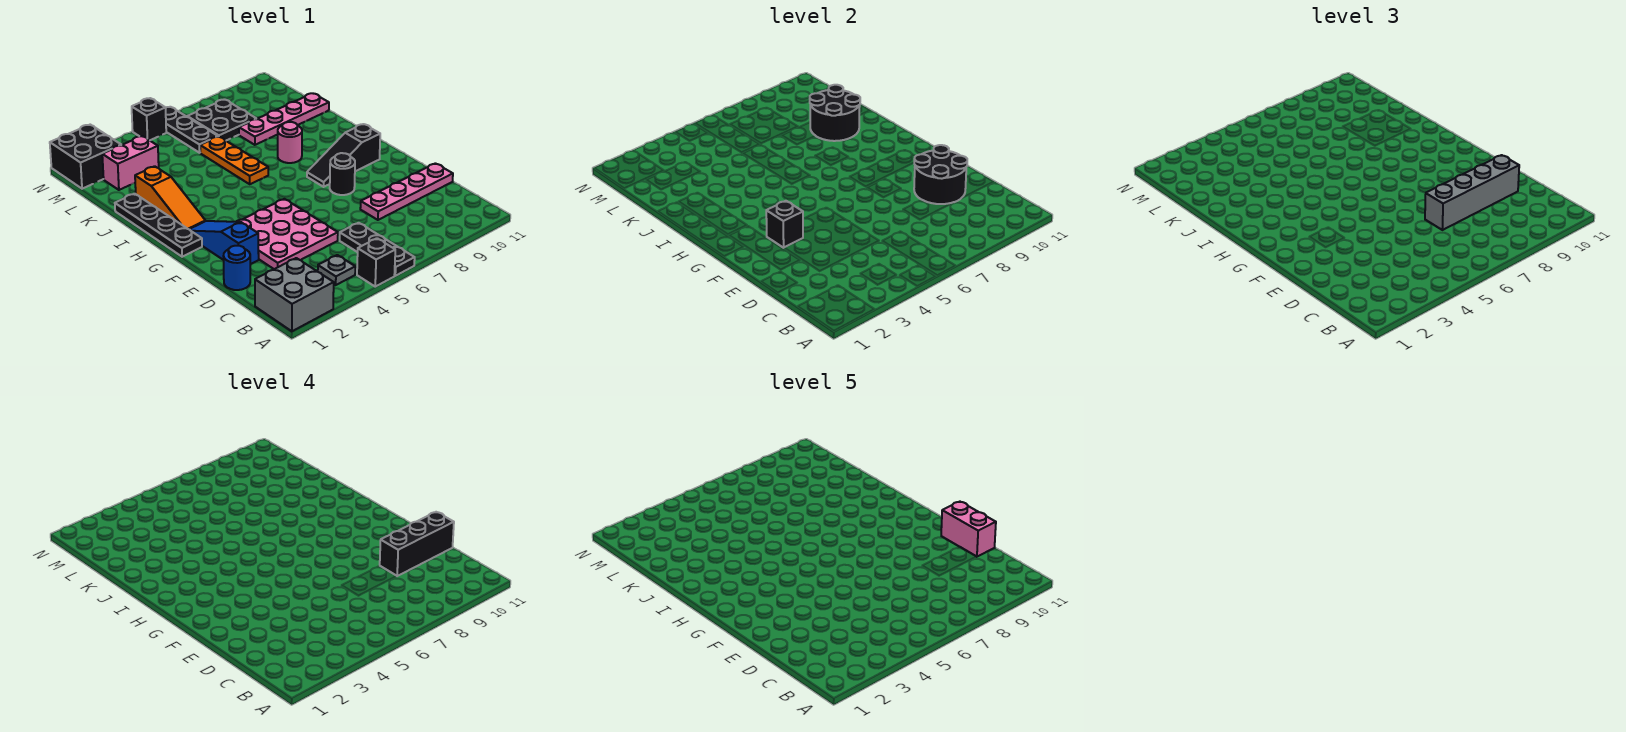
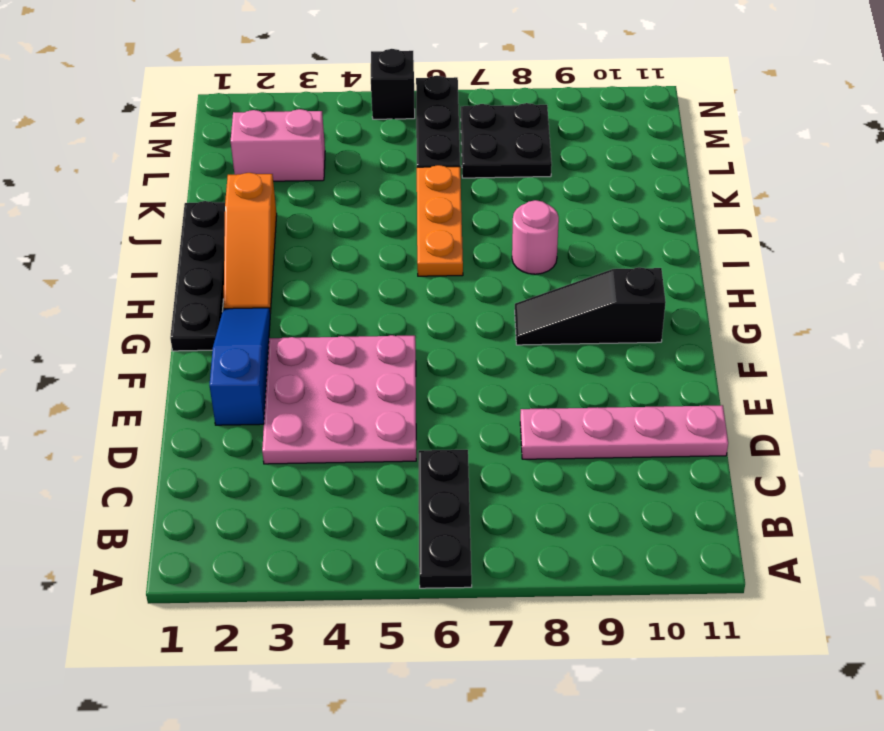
none -> grey brick A1:B2 level 1
none -> black brick A5 level 1
none -> grey plate B4 level 1

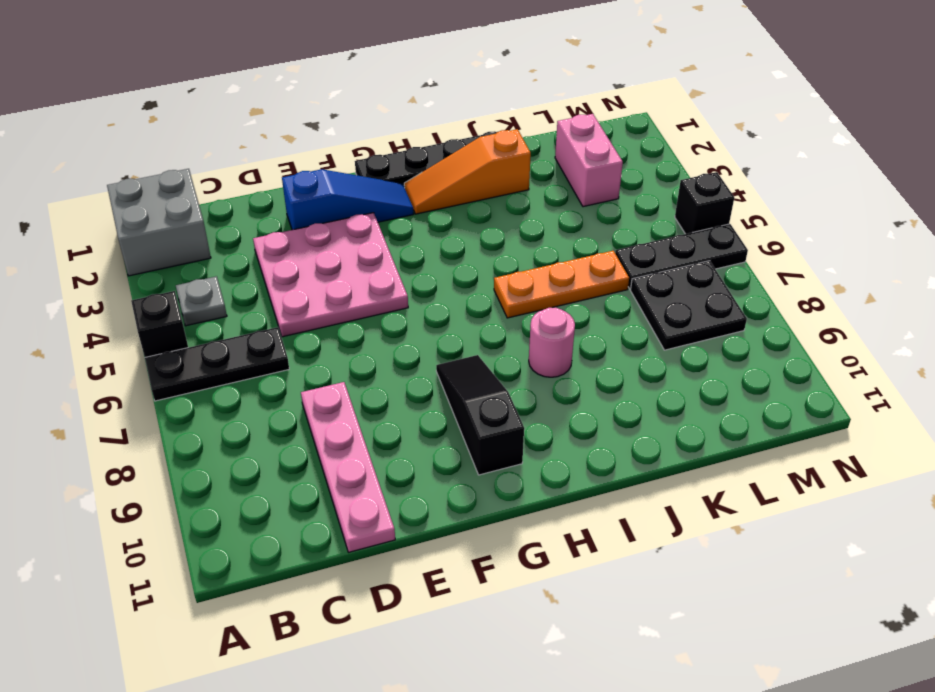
none -> blue round brick D1 level 1
none -> black round brick F8 level 1
none -> pink plate K8:K11 level 1

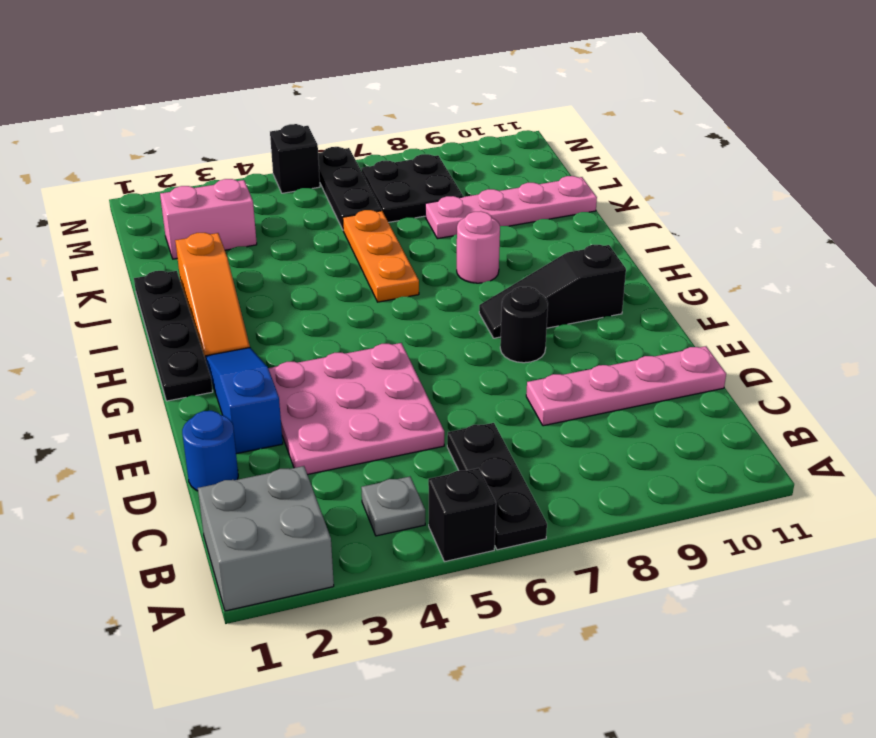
none -> black brick M1:N2 level 1
none -> black round brick D9:E10 level 2
none -> black brick F3 level 2

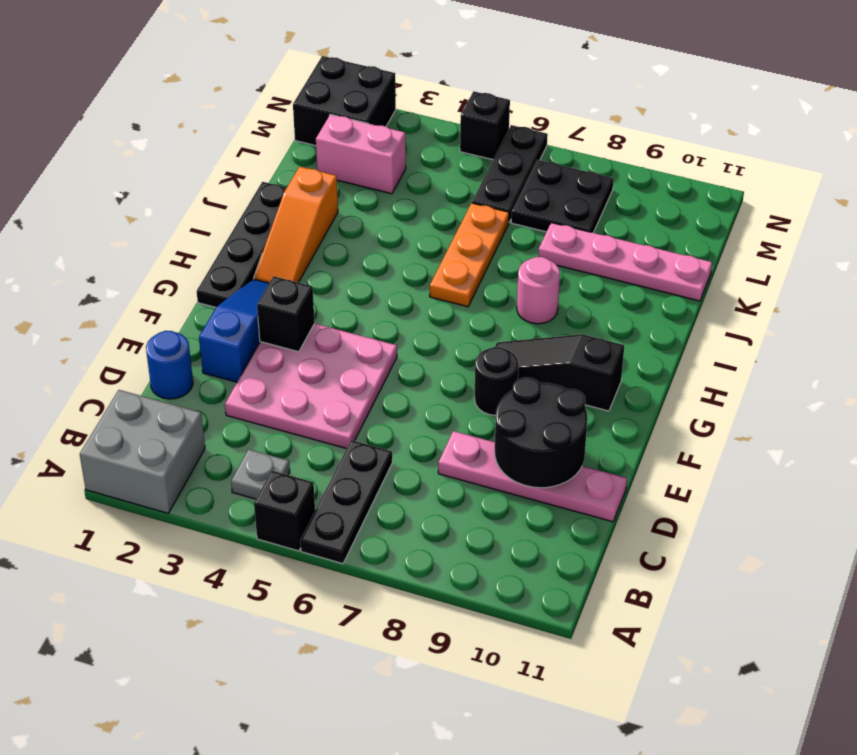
none -> black round brick J9:K10 level 2
none -> grey brick D7:D10 level 3
none -> black brick D9:D11 level 4

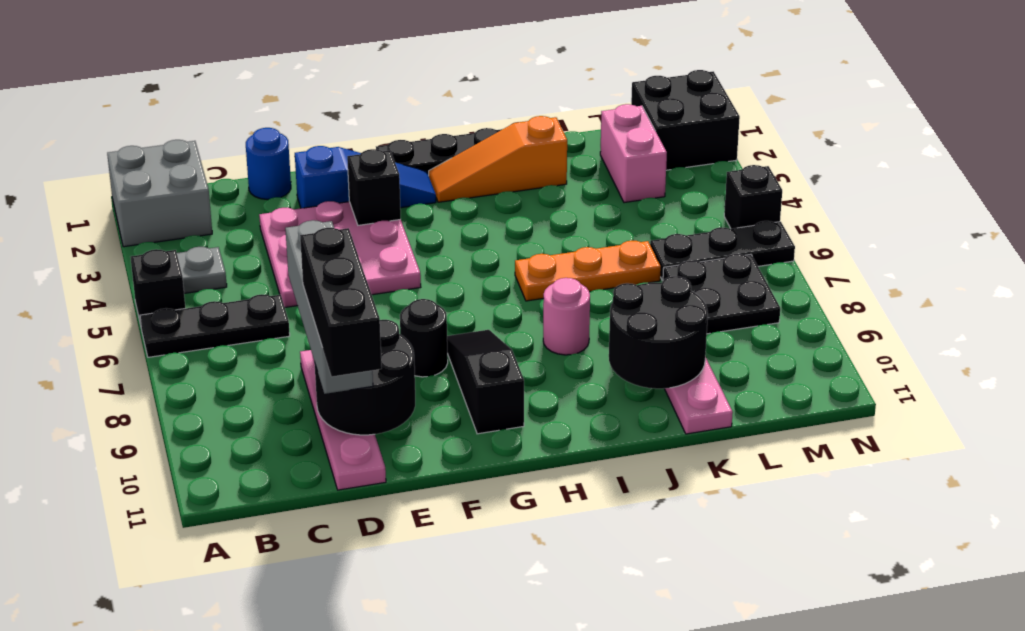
none -> pink brick D11:E11 level 5

